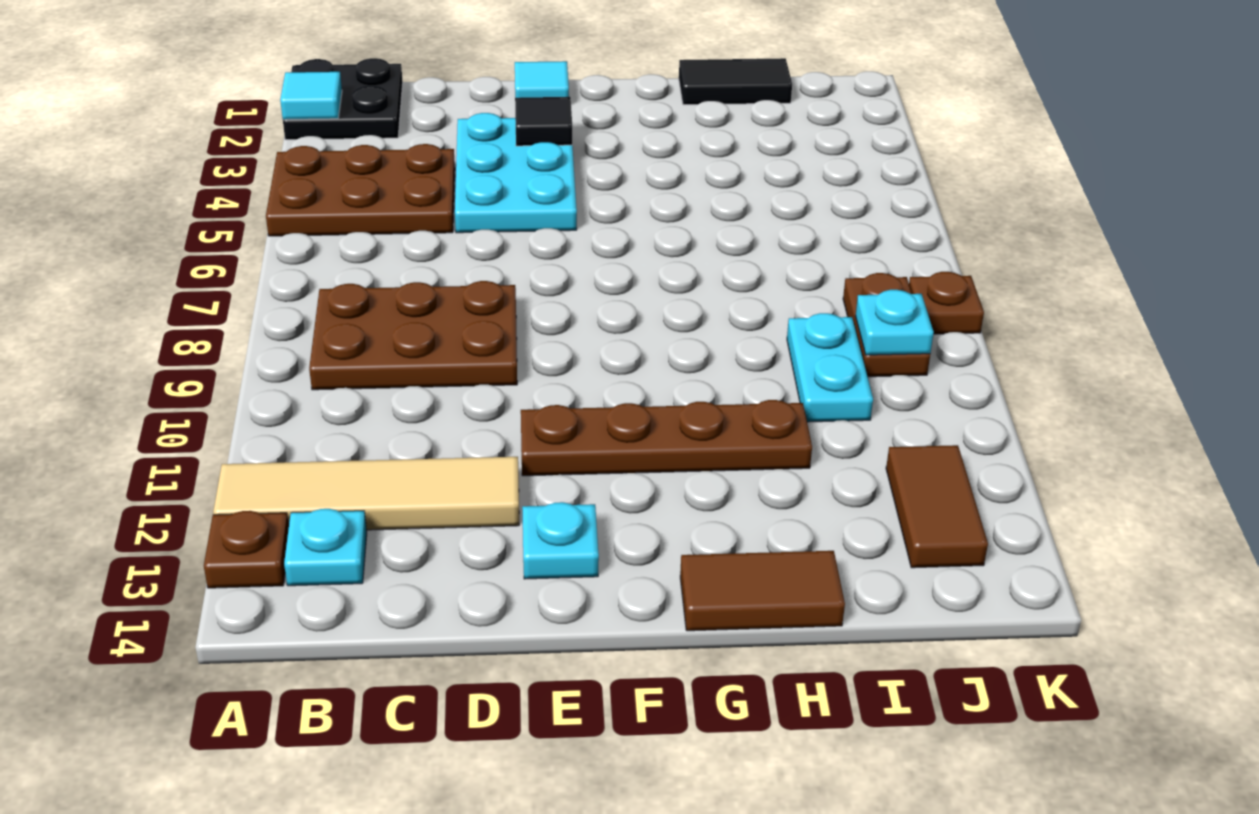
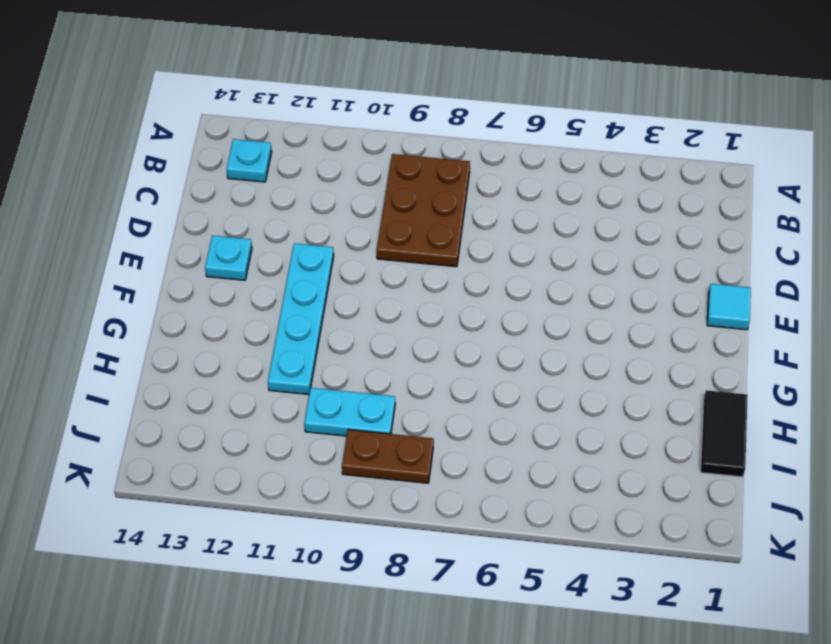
cyan plate E11:H11 level 1 -> brown plate E11:H11 level 1
none -> black plate A1:B2 level 1
none -> brown plate A4:C5 level 1
none -> tan tile A12:D12 level 1

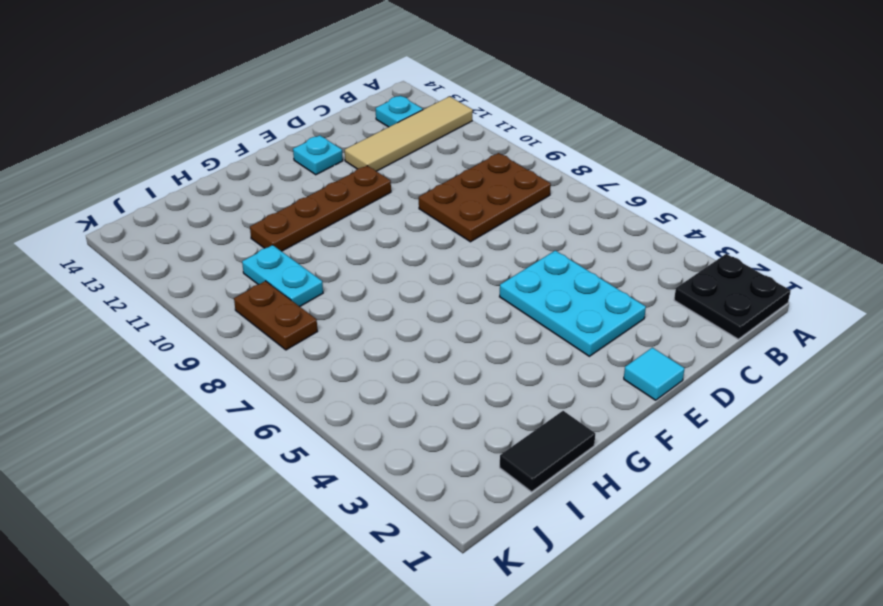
none -> brown plate A4:C5 level 1
none -> brown plate A13 level 1
none -> brown tile G14:H14 level 1

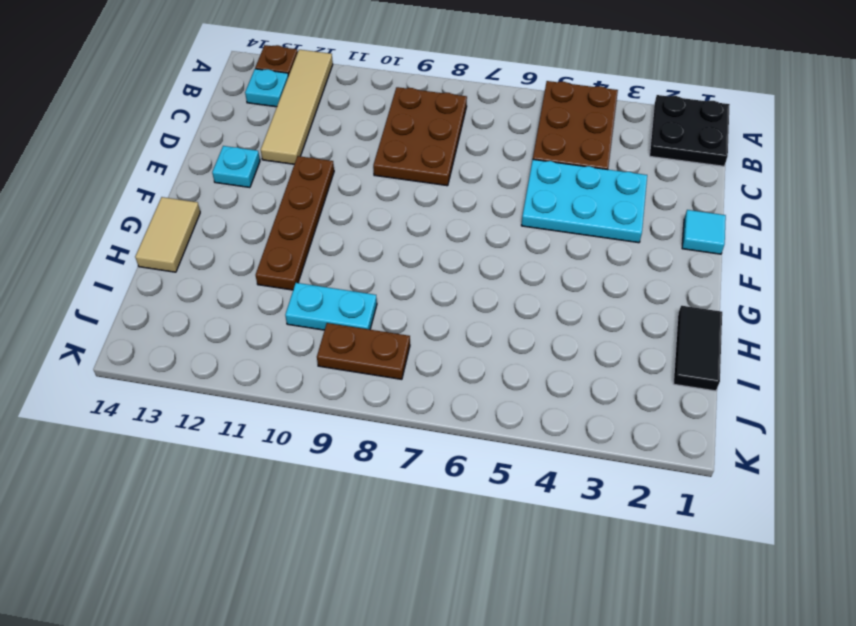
tan tile G14:H14 level 1 -> brown tile G14:H14 level 1
none -> brown tile J12:J13 level 1
none -> brown plate K8 level 1
none -> cyan tile A2 level 2

